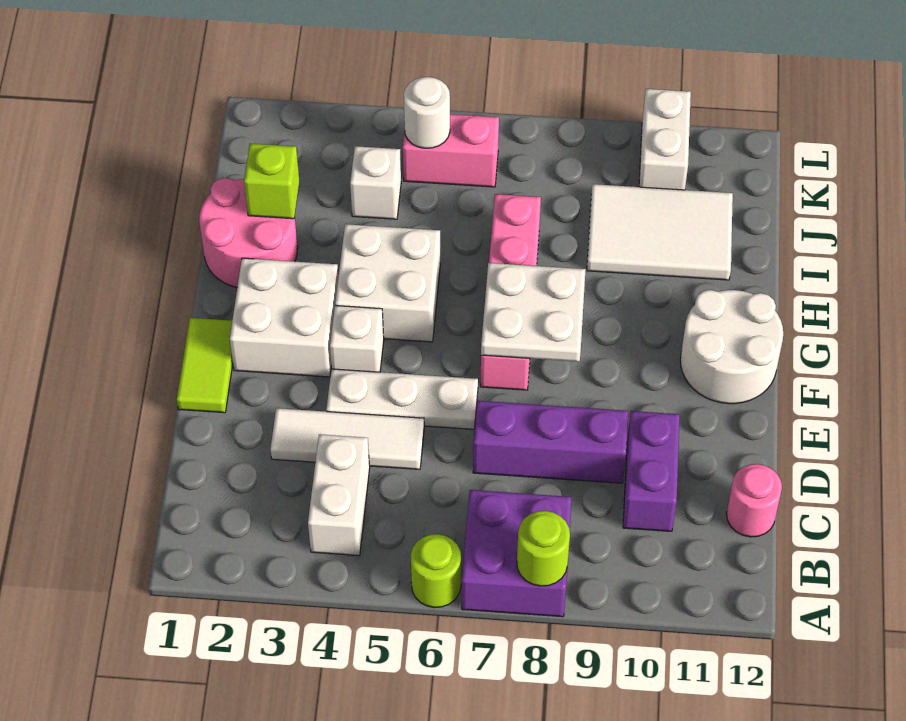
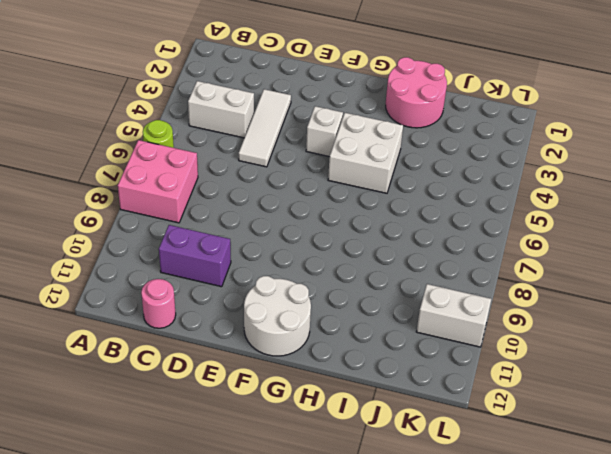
pink brick A7:B8 level 1 -> purple brick A7:B8 level 1
none -> purple brick D7:D9 level 1
none -> lime tile E1:F1 level 1
none -> white plate E4:E6 level 1

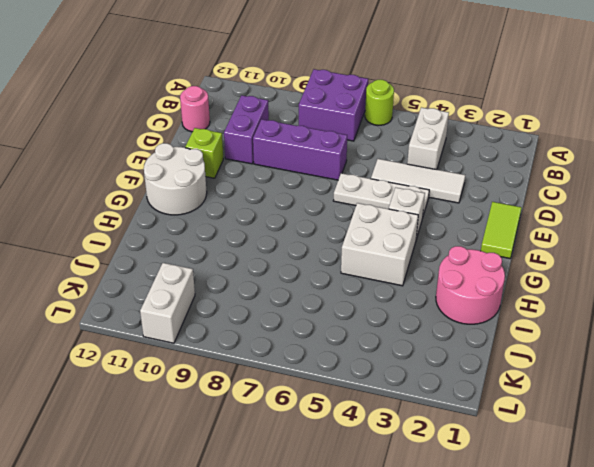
lime brick E11 level 1 -> lime brick I2 level 2
none -> white brick F2:G3 level 1
none -> pink brick F7:I7 level 1
none -> white tile I9:J11 level 1

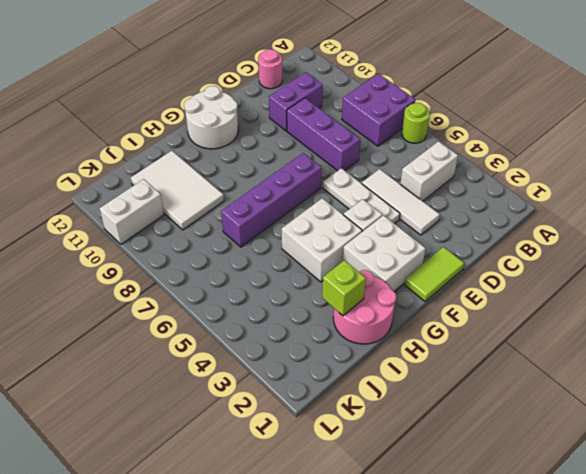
purple brick F7:I7 level 1 -> pink brick F7:I7 level 1
none -> white brick J4 level 1
none -> pink brick K5:K6 level 1
none -> lime round brick A8 level 2

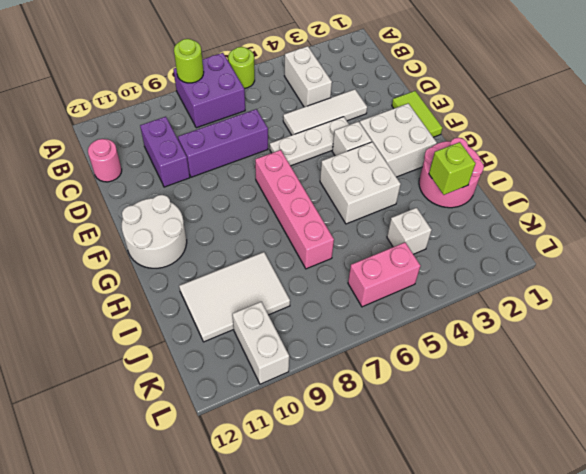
none -> white plate F7:G8 level 2
none -> white round brick K5 level 2

